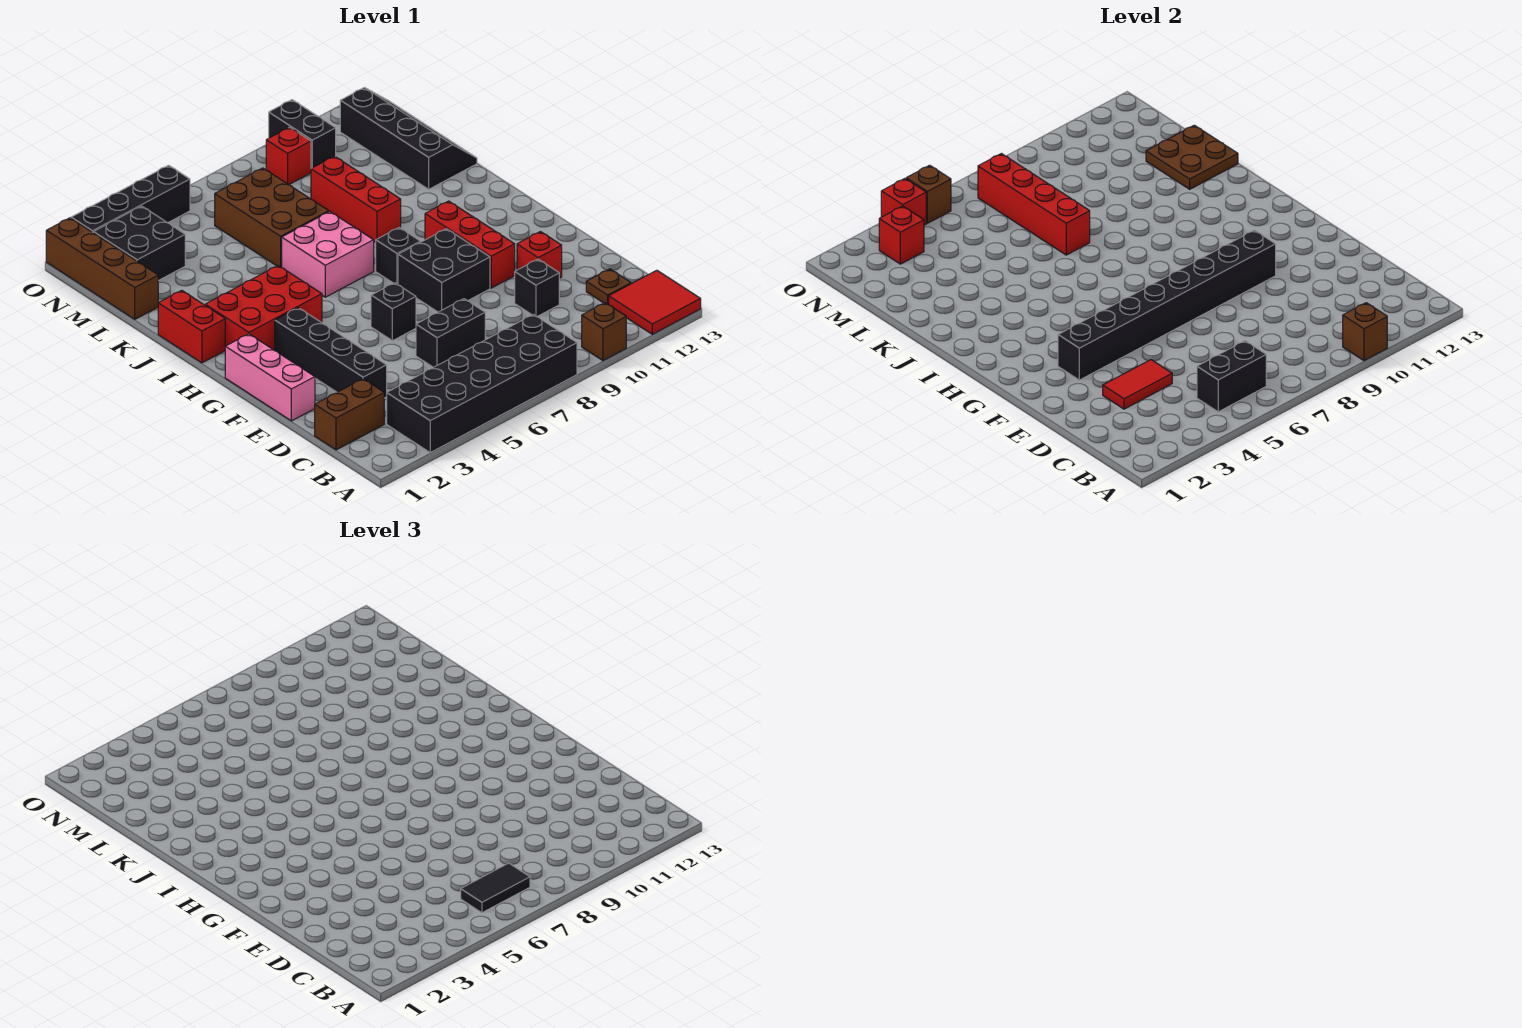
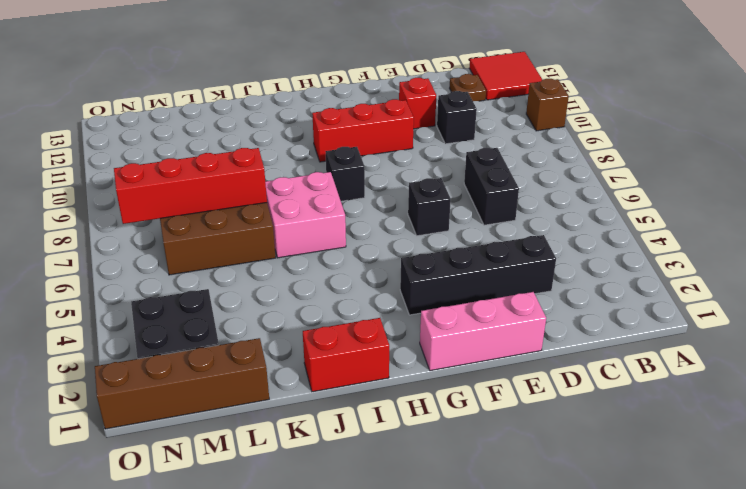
none -> black brick A3:B8 level 1
none -> brown brick C1:C2 level 1
none -> black brick F8:G9 level 1
none -> red brick H2:I4 level 1

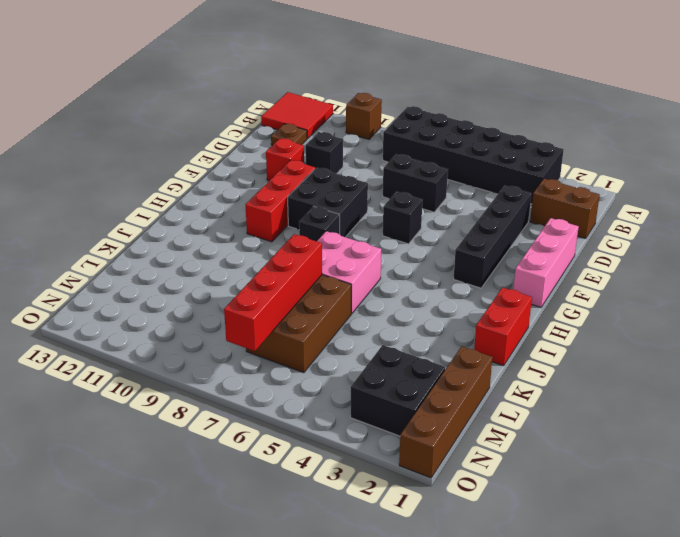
none -> red brick H2:I4 level 1
none -> red brick J9:L9 level 1
none -> black slope K12:N13 level 1 top 12
none -> red brick N9 level 1

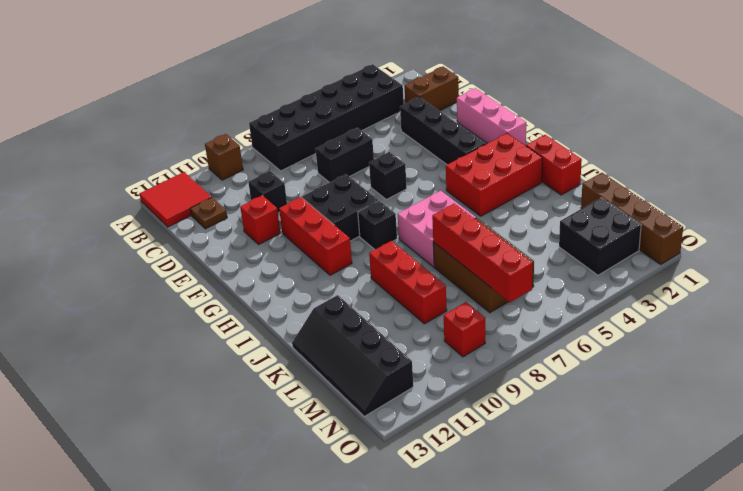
none -> black brick N10:O10 level 1
none -> black brick O2:O5 level 1
none -> brown brick A10 level 2
none -> black brick B5:B6 level 2

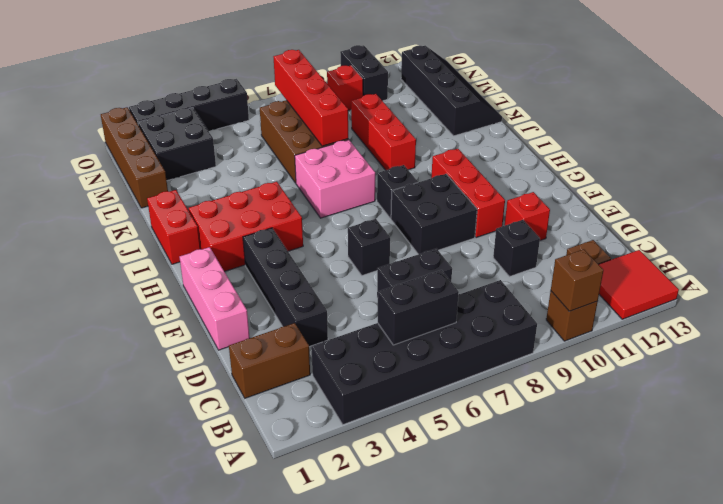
none -> red tile D3:D4 level 2
none -> black brick F3:F10 level 2
none -> brown plate K12:L13 level 2
none -> red brick N3 level 2

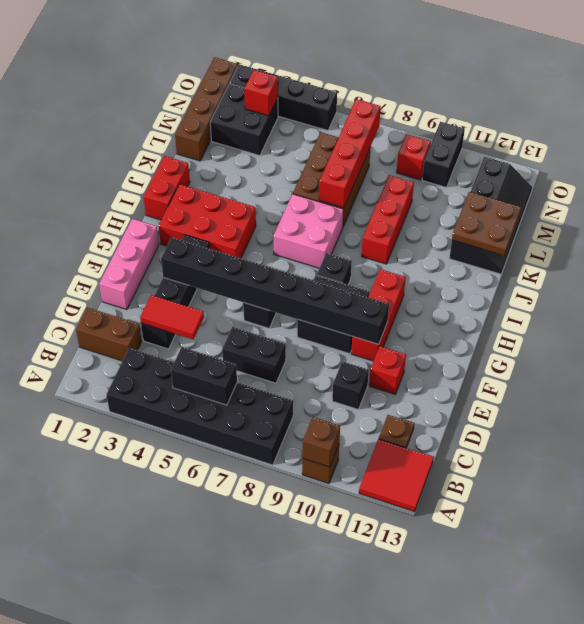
none -> red brick O4 level 2
none -> brown brick O5 level 2
none -> black tile B6:B7 level 3

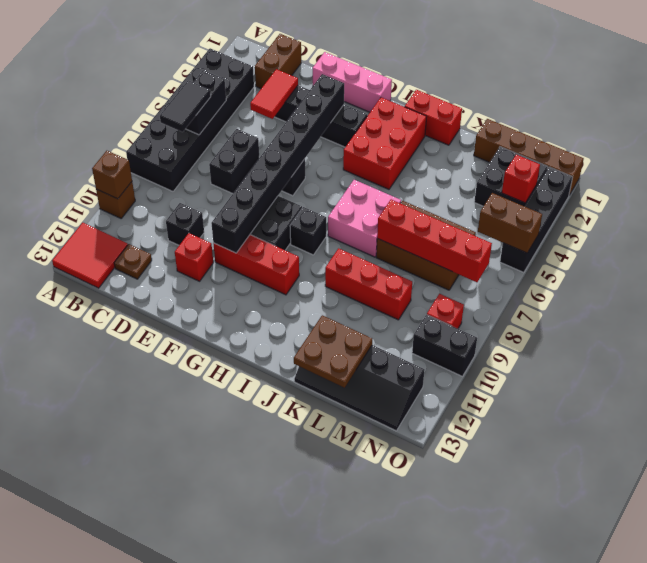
brown brick N5:O5 level 2 -> brown brick O5 level 2
none -> red brick O4 level 2

